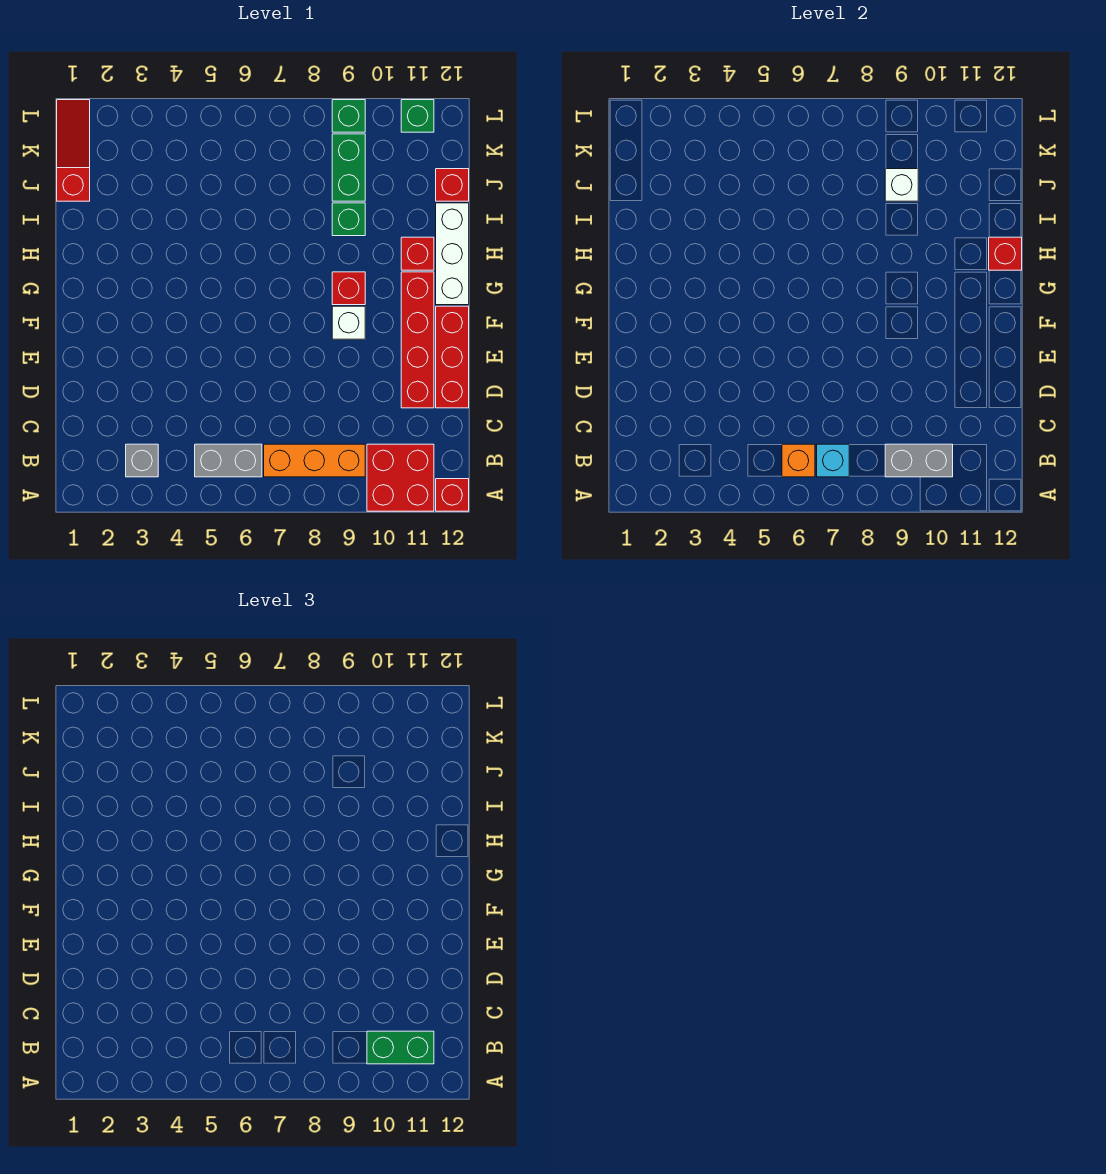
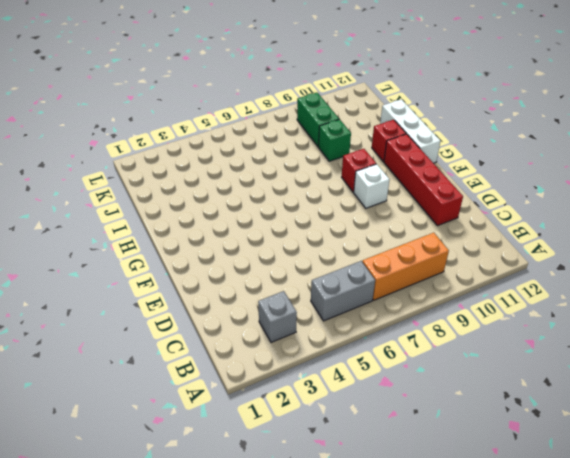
none -> red brick A10:B11 level 1
none -> red brick A12 level 1
none -> red brick D12:F12 level 1

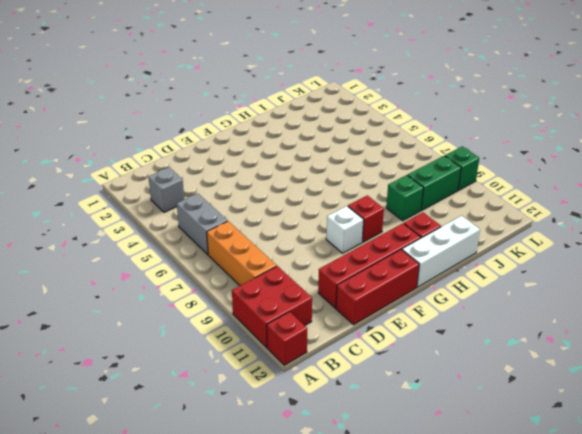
none -> red slope J1:L1 level 1 top J
none -> red brick J12 level 1
none -> green brick L11 level 1

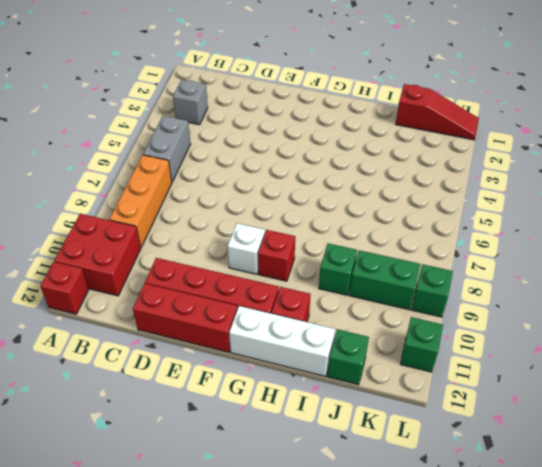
green brick J12 level 1 -> red brick J12 level 1
none -> orange brick B6 level 2
none -> cyan brick B7 level 2
none -> grey brick B9:B10 level 2

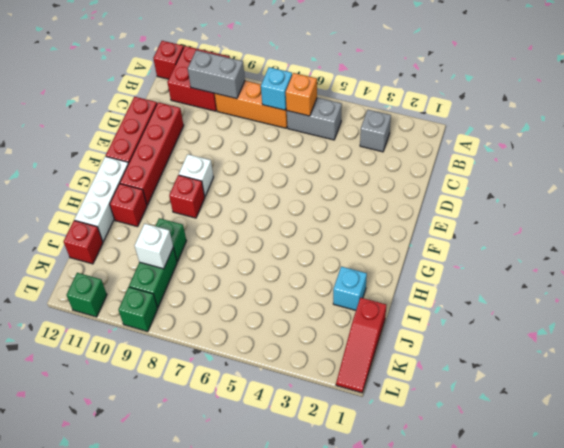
cyan brick I2 level 1 -> none
none -> red brick H12 level 2
none -> green brick B10:B11 level 3

